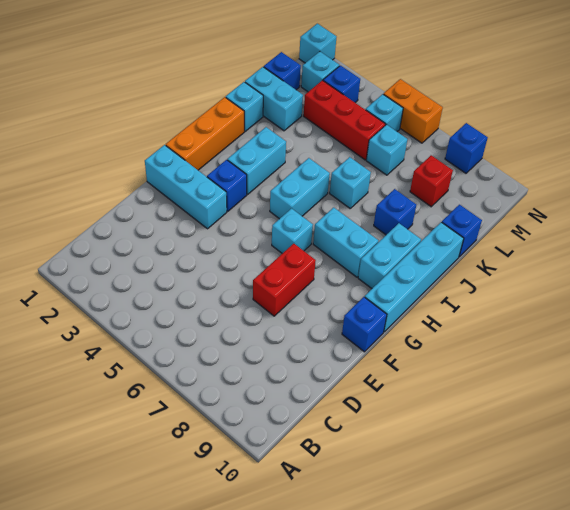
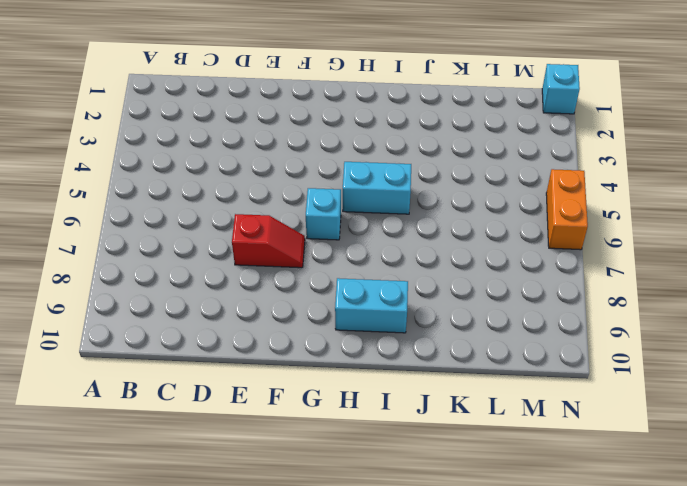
red slope E7:F7 level 1 top E -> red brick E7:F7 level 1
none -> cyan brick F1:F3 level 1
none -> blue brick F10 level 1
none -> orange brick G1:I1 level 1

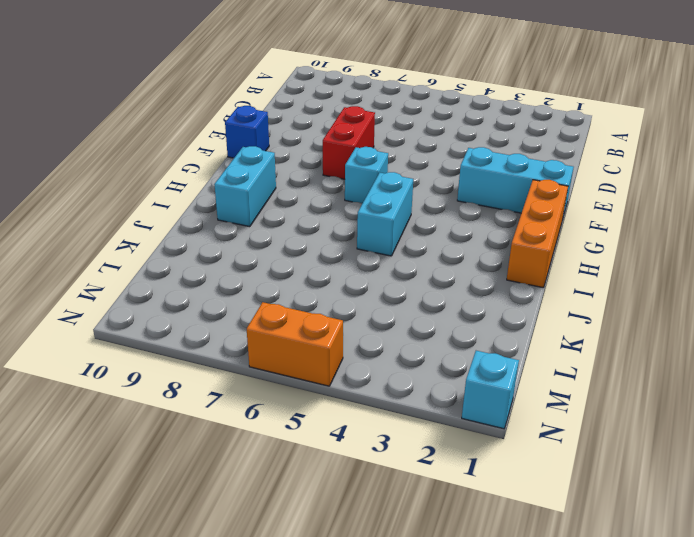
none -> blue brick G3 level 1
none -> cyan brick G10:J10 level 1
none -> cyan brick H3:I3 level 1

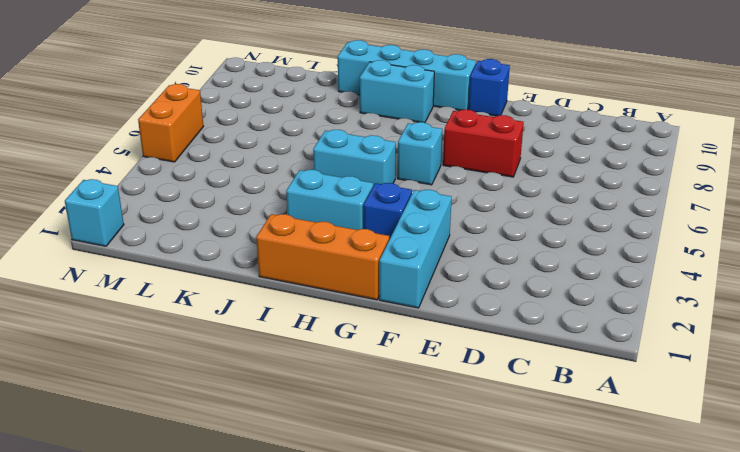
none -> cyan brick H7:H8 level 1
none -> cyan brick J1 level 1
none -> cyan brick J6 level 1

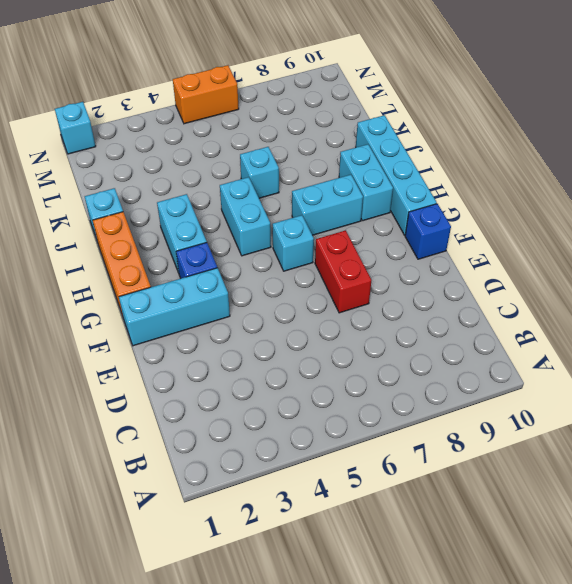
none -> blue brick J8 level 1
none -> cyan brick K1:K2 level 1
none -> blue brick K10 level 1

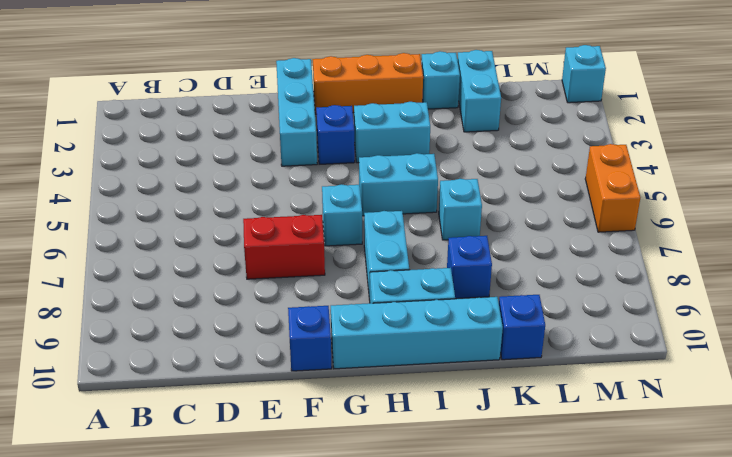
none -> blue brick L1 level 1
none -> red brick L3:L5 level 1
none -> cyan brick L6 level 1

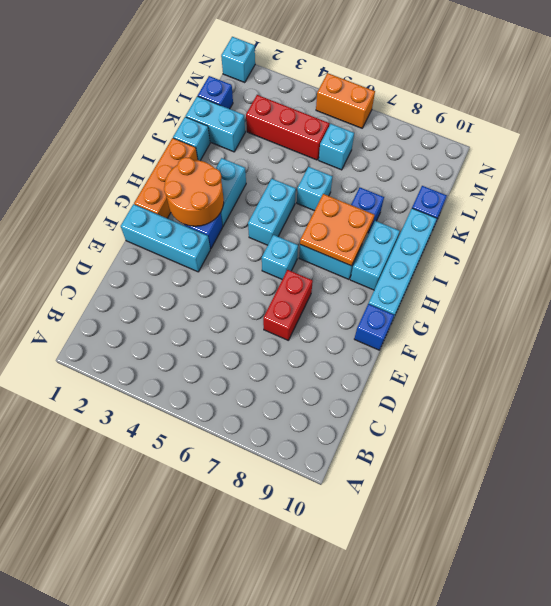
orange round brick G2:H3 level 2 -> none
orange plate H7:I8 level 2 -> none
none -> red brick L8 level 1
none -> cyan brick M2 level 1
none -> blue brick M3 level 1

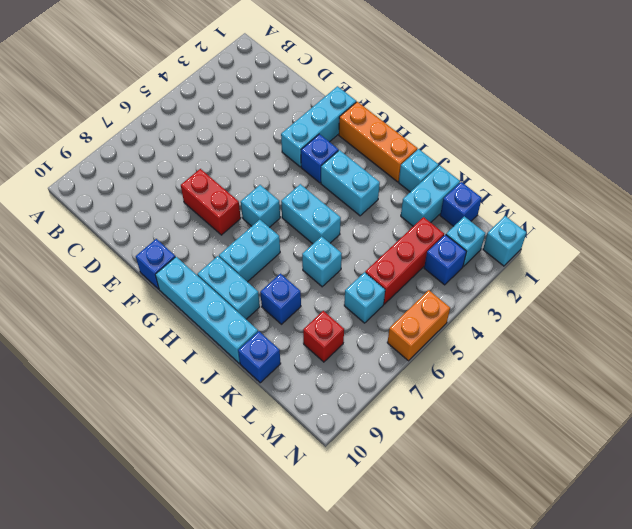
none -> cyan brick M5 level 1
none -> blue brick N8 level 1

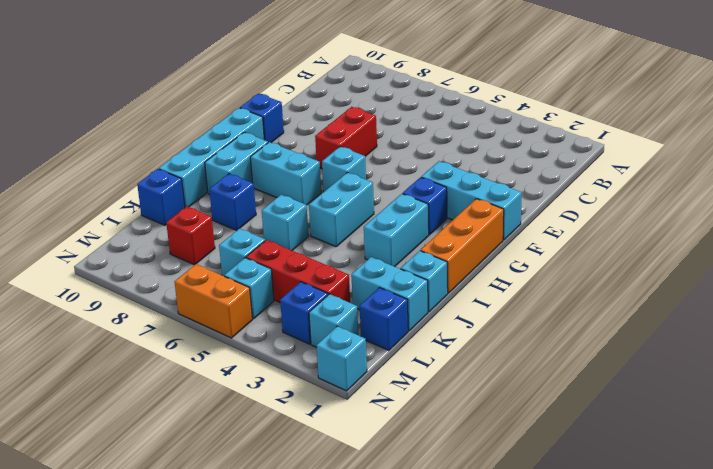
none -> blue brick N8 level 1

